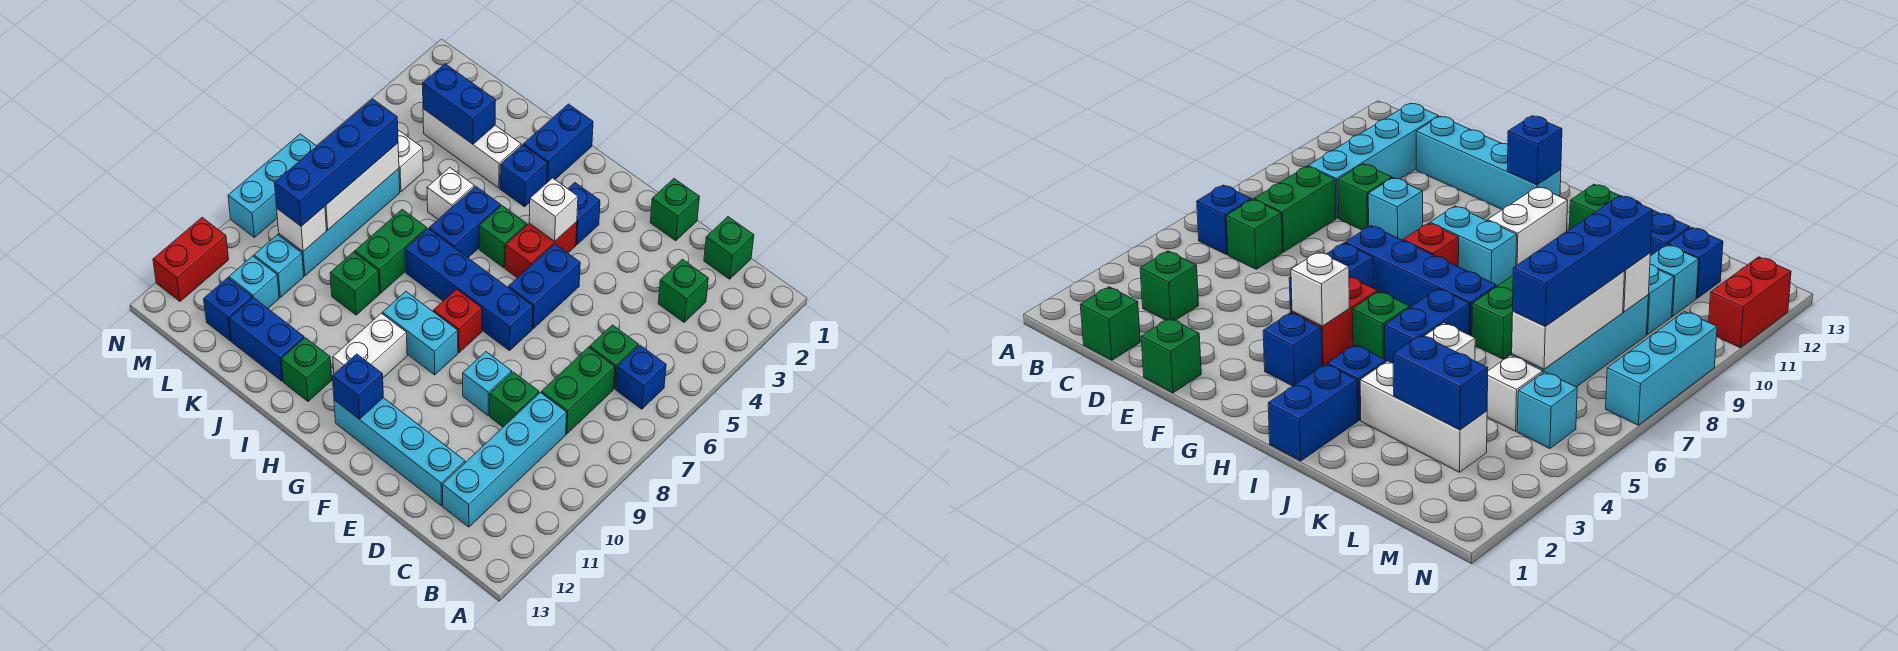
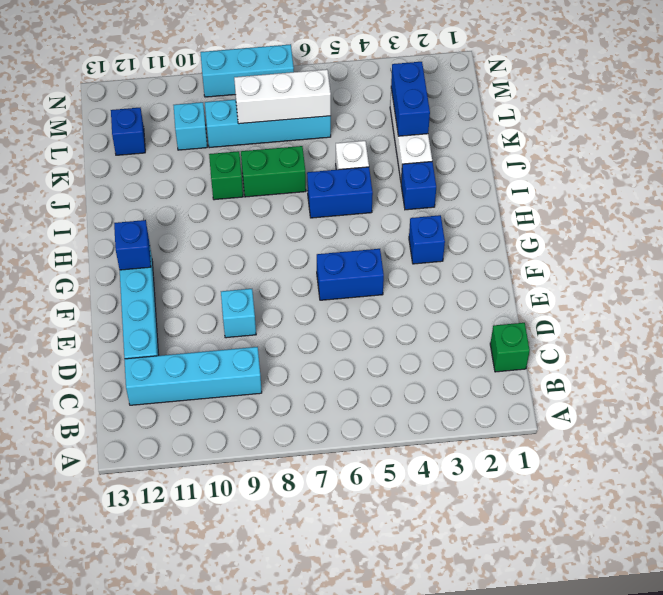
none -> blue brick B6 level 1
none -> green brick C3 level 1
none -> green brick C6 level 1
none -> green brick C7:C8 level 1

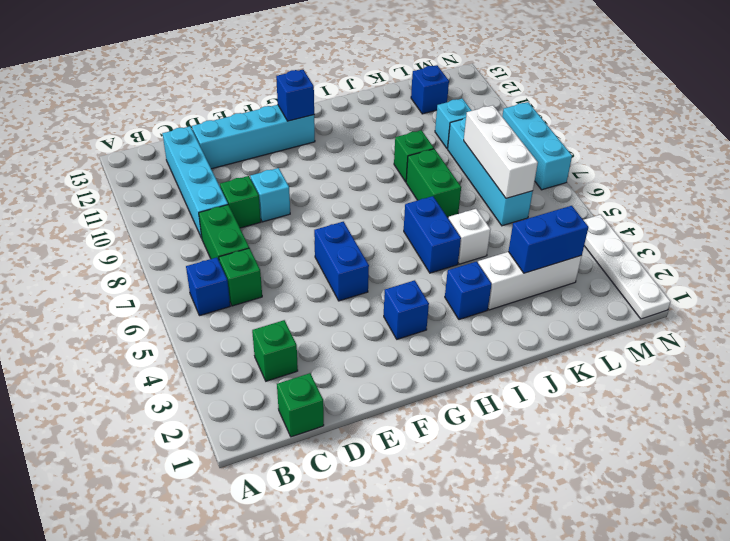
white plate N1:N4 level 1 -> none
none -> green brick E1 level 1
none -> blue brick F7:I7 level 1
none -> red brick G4:G5 level 1
none -> red brick G8 level 1

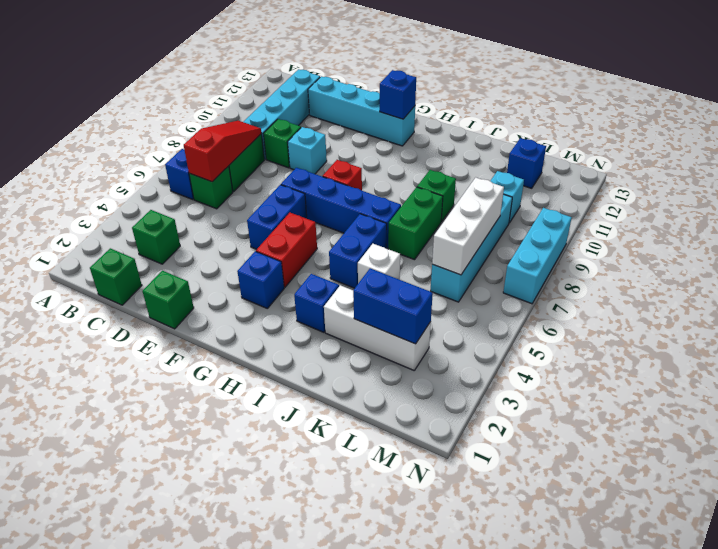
red slope C6:C8 level 2 top 6 -> none
none -> cyan brick G9:H9 level 1
none -> green brick H5 level 1
none -> white brick H10:H11 level 1
none -> blue brick I1:I2 level 1

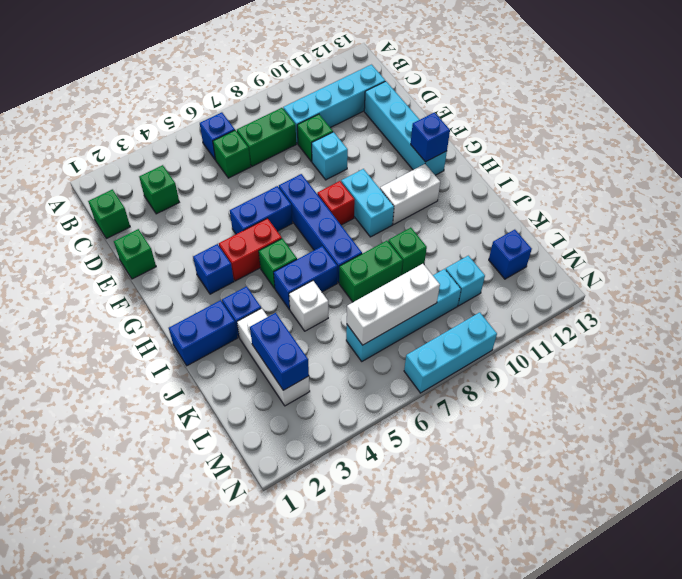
none -> green brick I12 level 1
none -> blue brick J12:K12 level 1
none -> white brick L5 level 1
none -> cyan brick L11 level 1

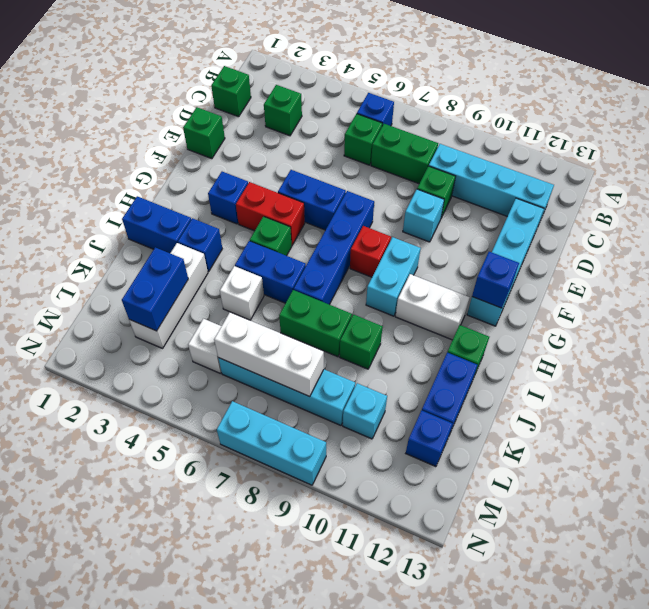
none -> cyan brick L11 level 1
none -> cyan brick M5 level 1
none -> red brick N11:N12 level 1
none -> white brick G4 level 2

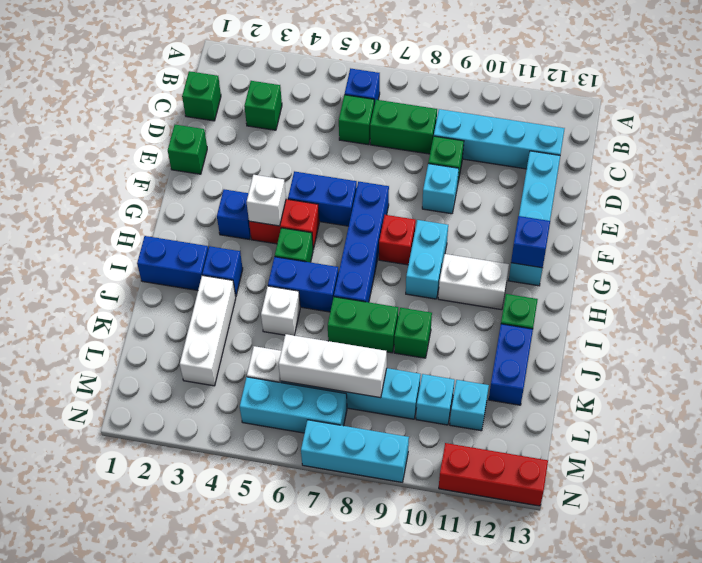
cyan brick M5:M7 level 1 -> cyan brick M5 level 1
red brick N11:N13 level 1 -> red brick N11:N12 level 1
none -> blue brick L12 level 1
none -> blue brick K3:L3 level 2
none -> white brick L9 level 2
none -> blue brick L6:L9 level 3

